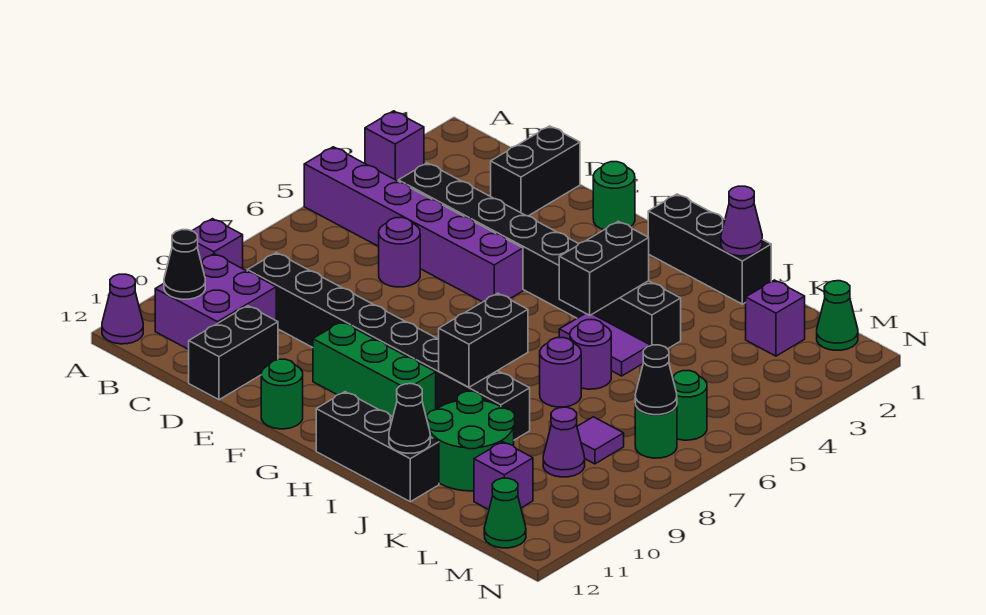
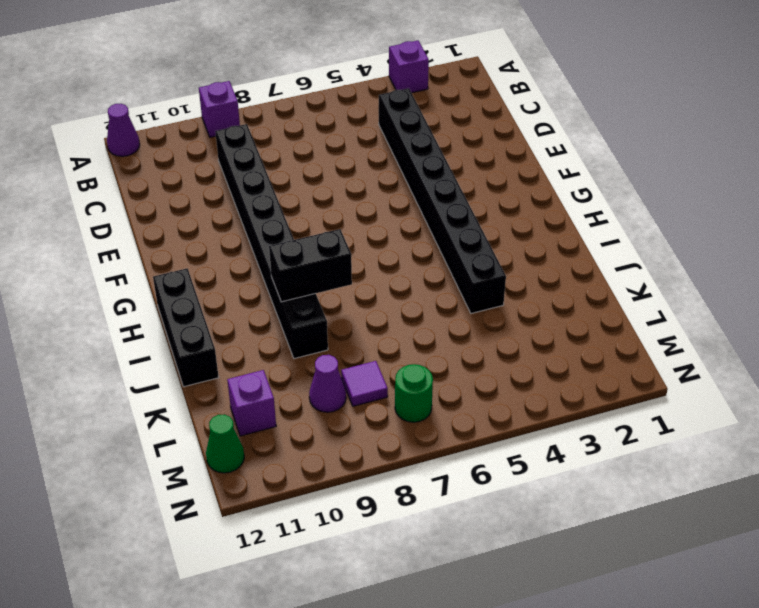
none -> purple brick A5:F5 level 1
none -> purple brick B10:C11 level 1
none -> black brick D1:D2 level 1
none -> purple round brick D6 level 1

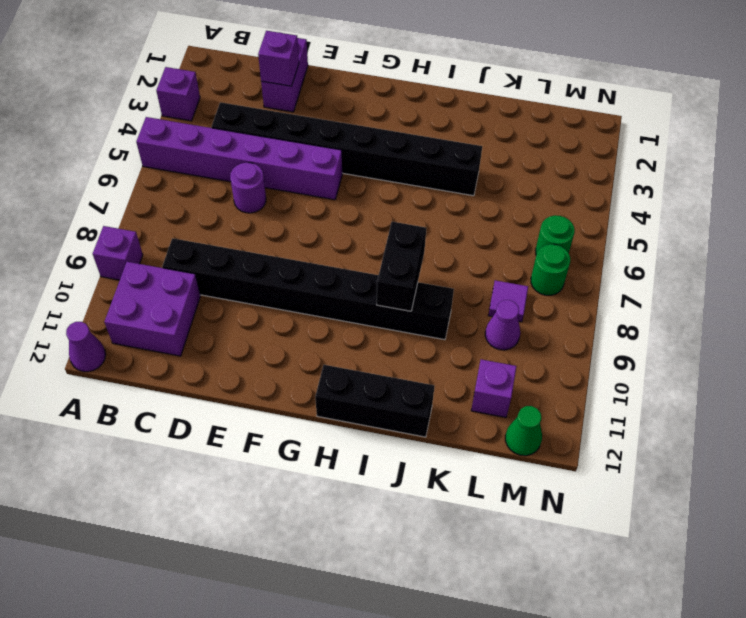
purple brick D1:D2 level 1 -> black brick D1:D2 level 1
purple brick D2 level 2 -> purple brick L2 level 1
none -> black brick D11:D12 level 1
none -> green round brick F1 level 1
none -> green brick F10:H10 level 1
none -> green round brick F12 level 1

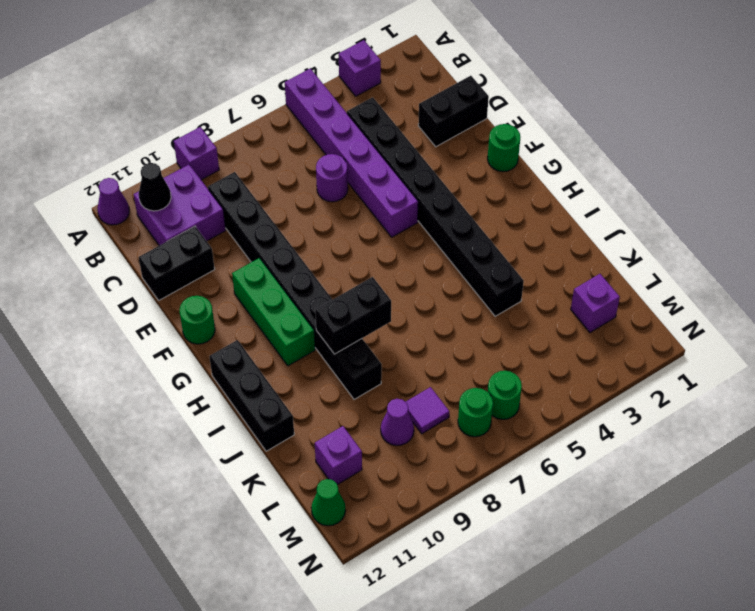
none -> black brick H1:J1 level 1
none -> purple tile I5:J5 level 1
none -> purple round brick J6 level 1
none -> purple round brick J7 level 1

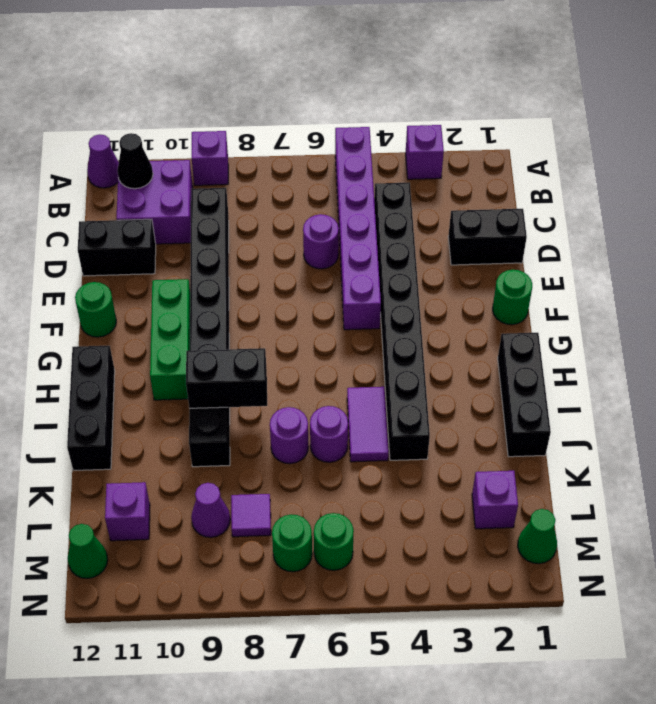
none -> green round brick J10:K11 level 1
none -> black brick I4:I5 level 2
none -> purple cone J1 level 2
none -> black cone J12 level 2

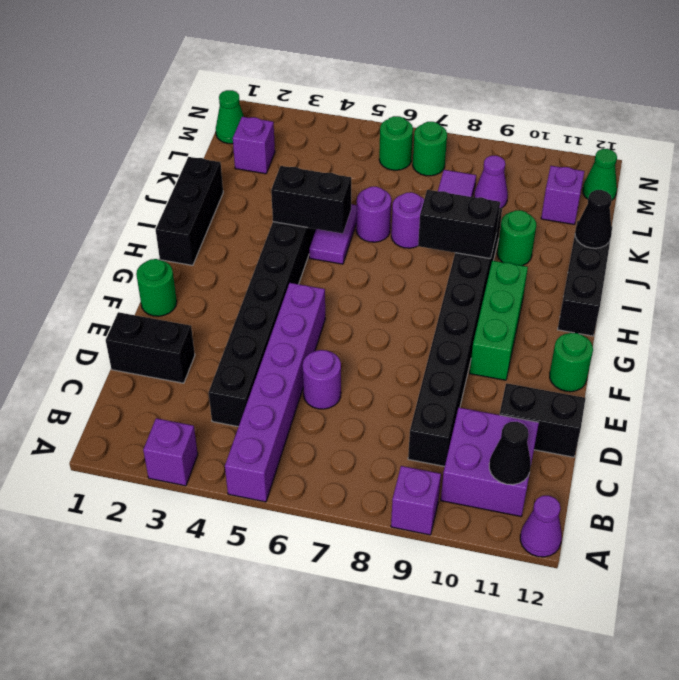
green round brick J10 level 1 -> green round brick J10:K11 level 1
none -> purple cone J1 level 2
none -> black cone M7 level 2

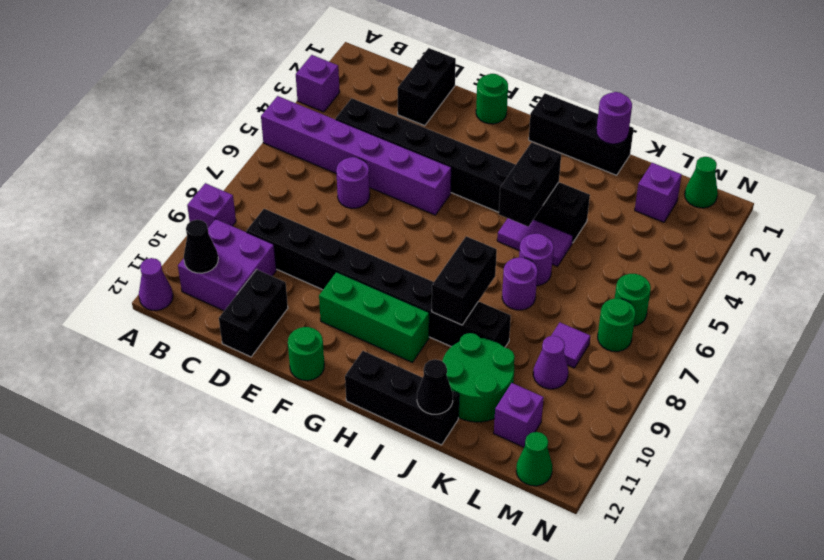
purple round brick J1 level 2 -> purple cone J1 level 2
none -> black cone M7 level 2

